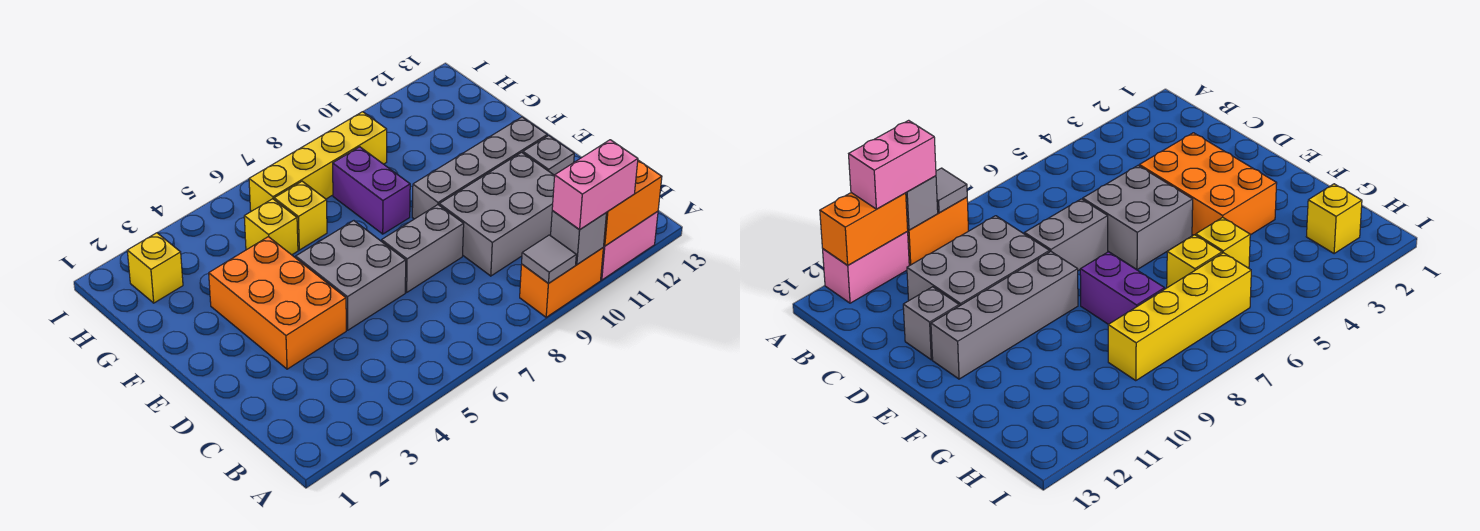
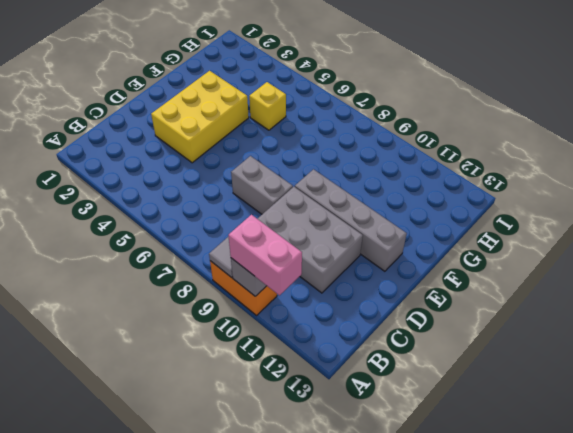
yellow brick D3:F4 level 1 -> orange brick D3:F4 level 1
none -> pink brick A11:A12 level 1
none -> grey brick D5:E6 level 1
none -> grey brick D12 level 1

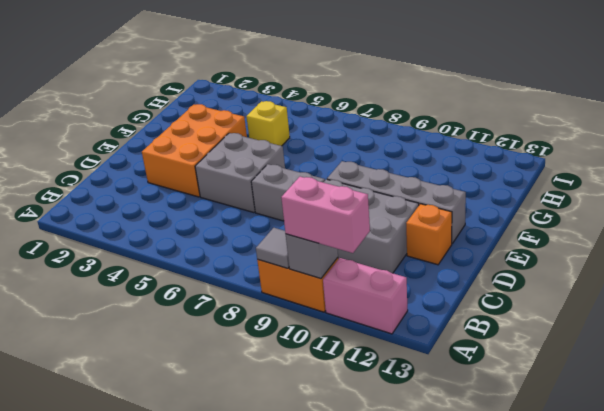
orange brick D12 level 1 -> grey brick D12 level 1
none -> purple brick F8:G8 level 1
none -> yellow brick G6 level 1
none -> yellow brick H2 level 1

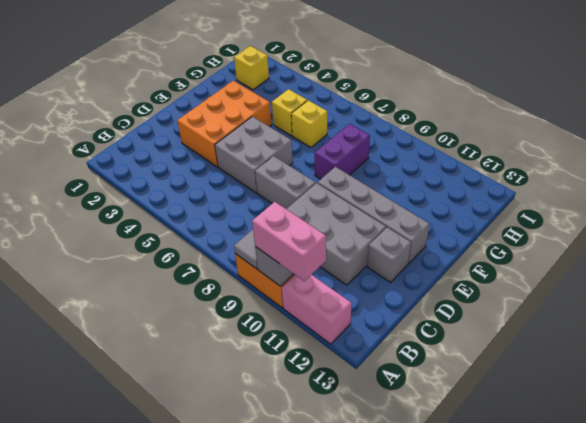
none -> yellow brick H6:H9 level 1
none -> orange brick A11:A12 level 2

